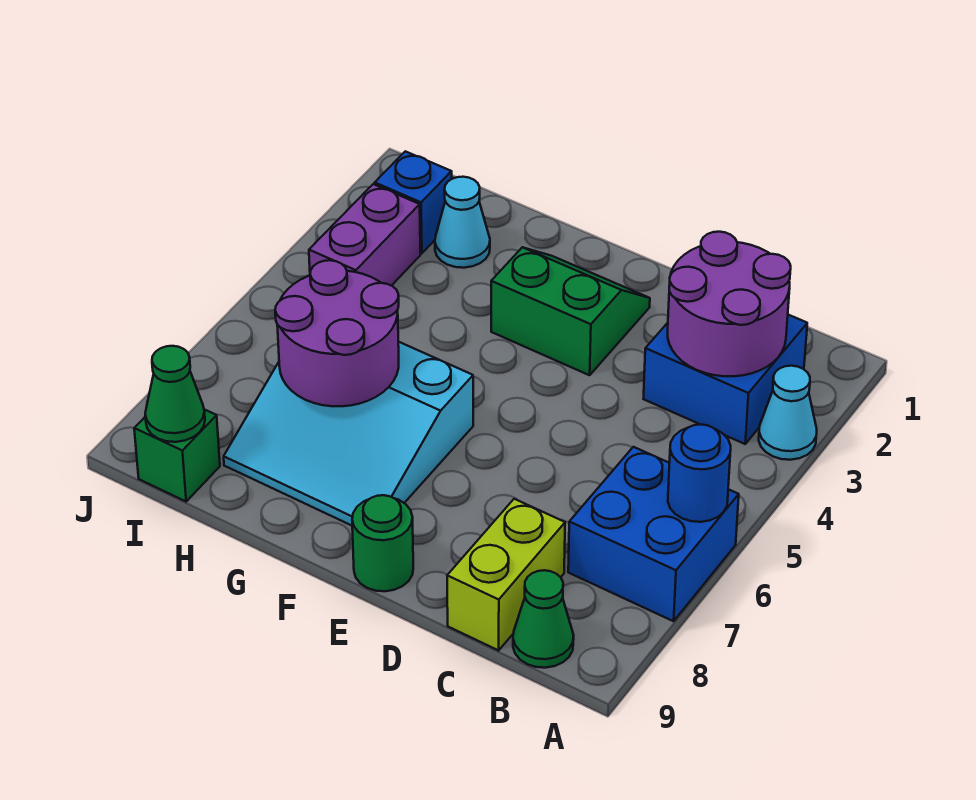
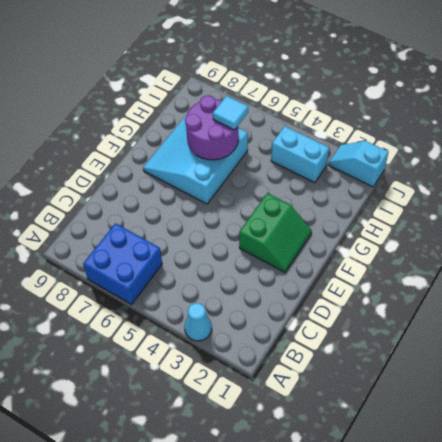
cyan tile H6 level 3 -> none
cyan brick I3:I4 level 1 -> purple brick I3:I4 level 1
cyan slope J1:J2 level 1 top 1 -> none
none -> blue brick B2:C3 level 1
none -> green cone B9 level 1
none -> lime brick C8:C9 level 1

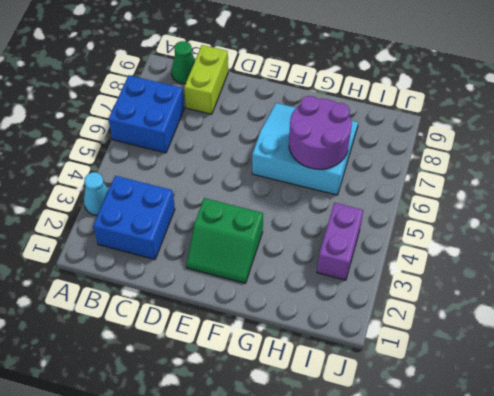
none -> green round brick E9 level 1
none -> cyan cone H2 level 1
none -> blue brick I2 level 1

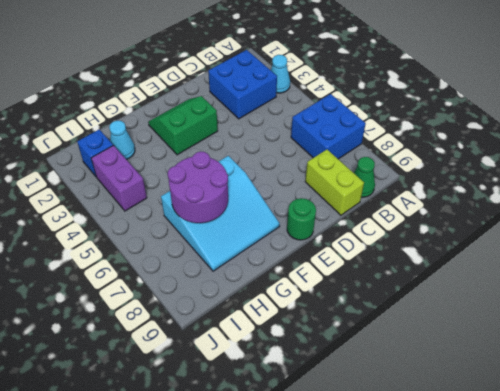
none -> green brick I9 level 1
none -> blue round brick A6 level 2
none -> purple round brick B2:C3 level 2

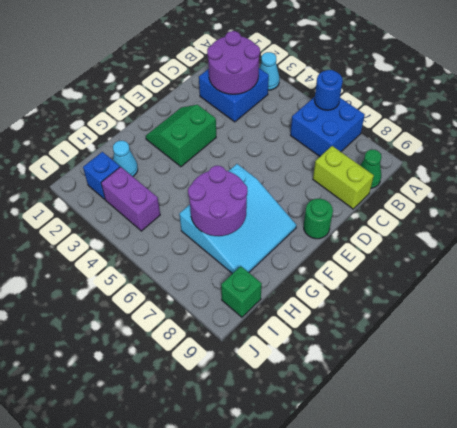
none -> green cone I9 level 2

